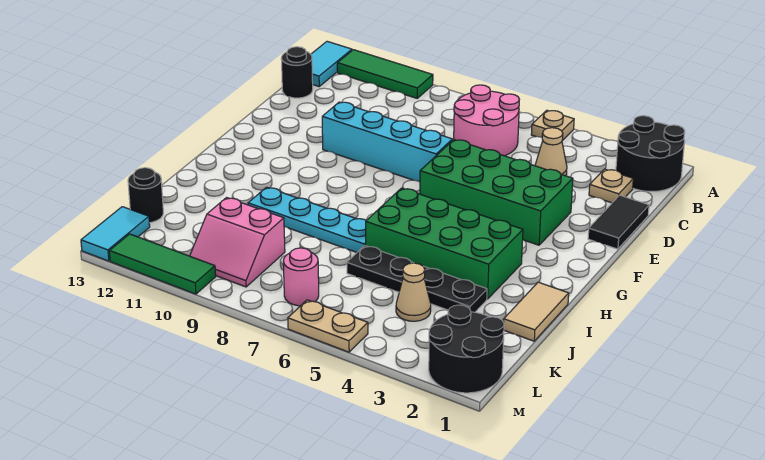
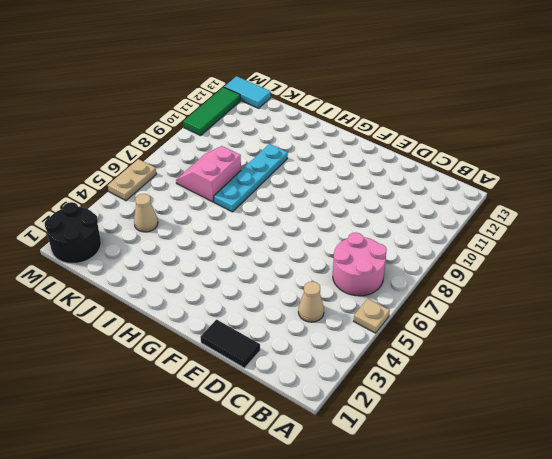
pink slope J7:K8 level 1 top J -> pink slope K9:L10 level 1 top K
none -> black round brick A1:B2 level 1
none -> green tile A10:A12 level 1
none -> cyan tile A13:B13 level 1

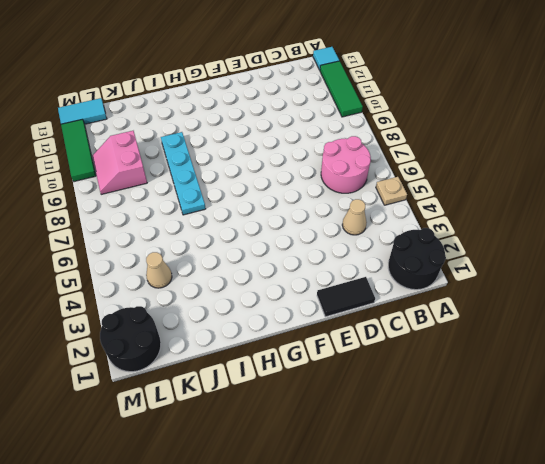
cyan tile A13 level 1 -> cyan tile A13:B13 level 1
none -> tan plate C2 level 1
none -> black round brick C13 level 1
none -> green brick E3:F6 level 1

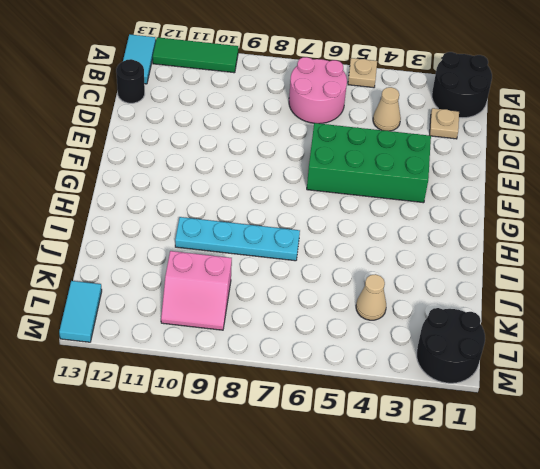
none -> black tile D1:E1 level 1
none -> cyan brick E7:E10 level 1
none -> green brick H3:I6 level 1

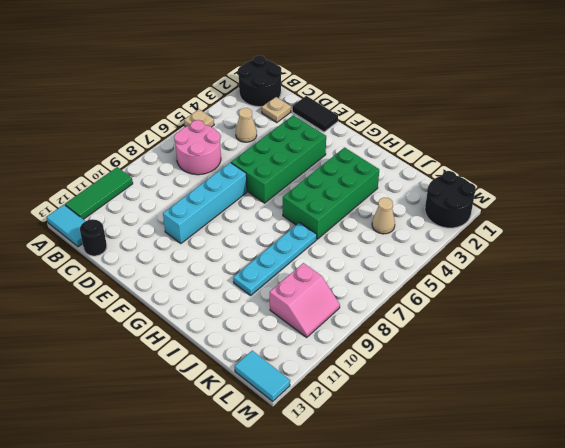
none -> tan tile I1:J1 level 1
none -> black plate J3:J6 level 1
none -> black round brick K13 level 1

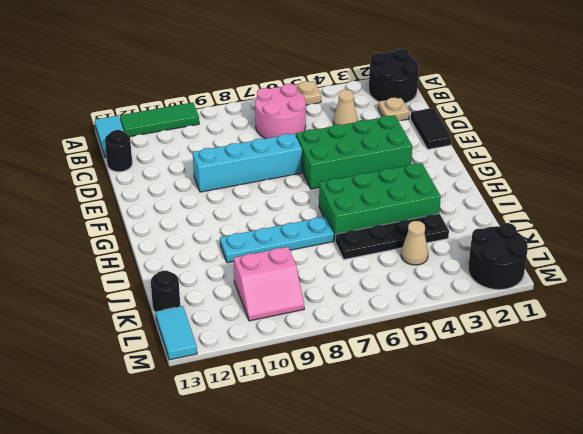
none -> tan tile I1:J1 level 1
none -> pink round brick L7 level 1
none -> tan plate M5:M6 level 1

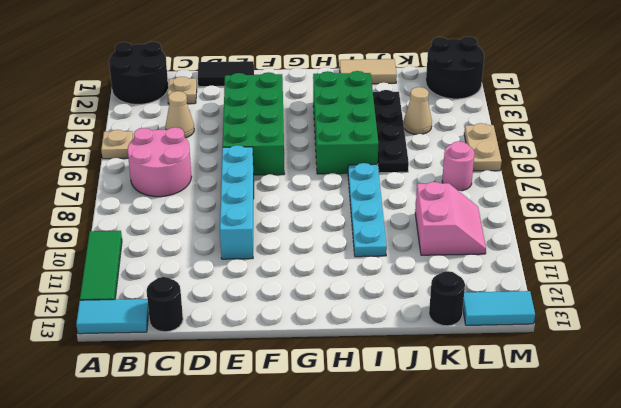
none -> green tile M10:M12 level 1

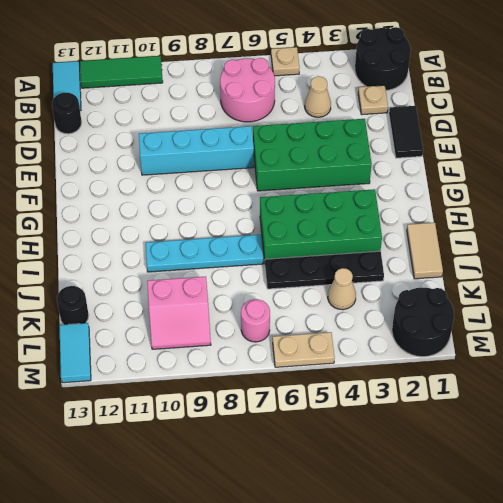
none -> green tile M10:M12 level 1

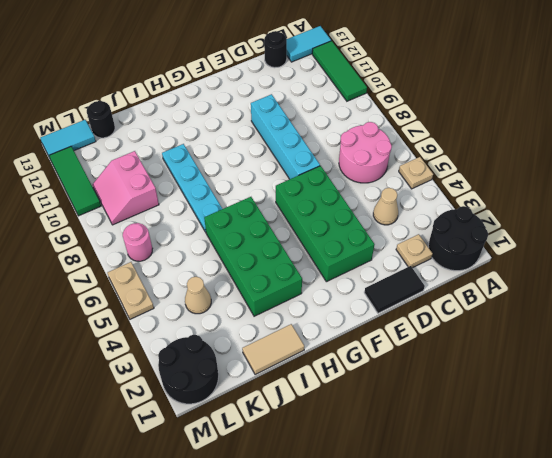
none -> black plate J3:J6 level 1

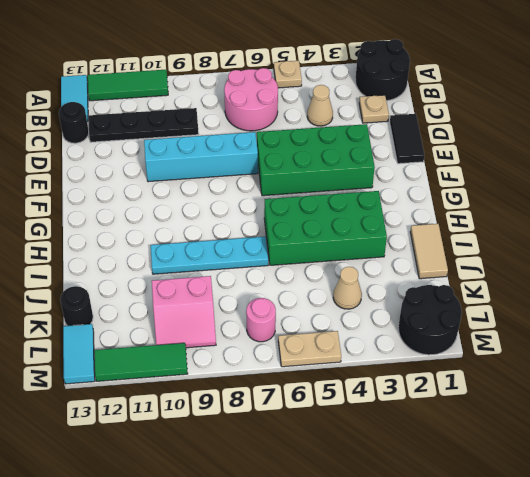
black plate C9:C12 level 1 -> black plate J3:J6 level 1

